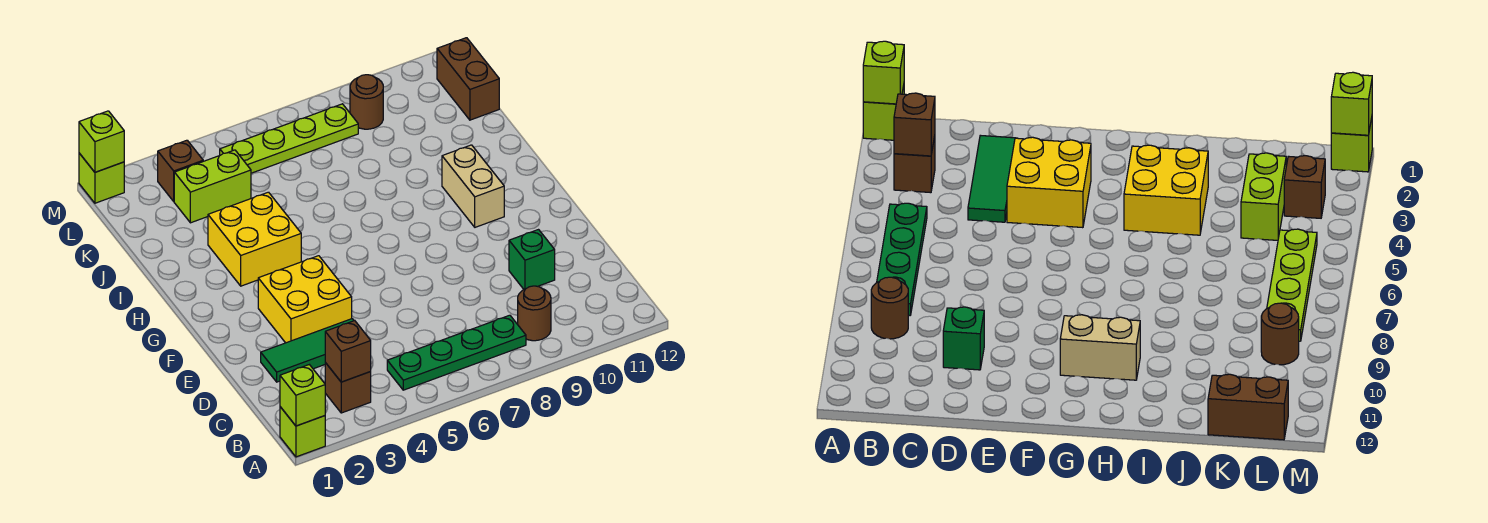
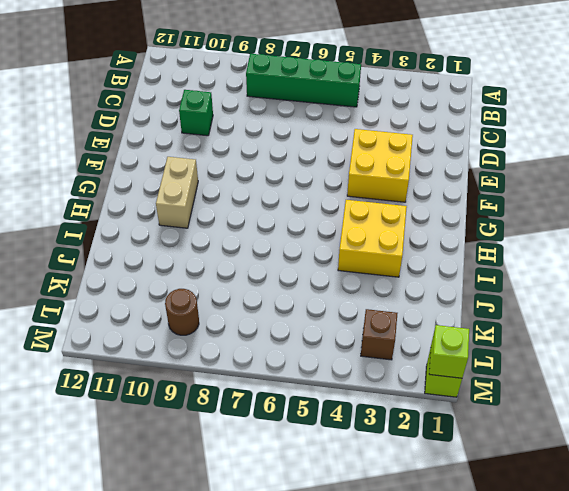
green brick B5:B8 level 1 -> green plate B5:B8 level 1
none -> lime brick A1 level 1
none -> brown brick B3 level 1
none -> brown round brick B9 level 1

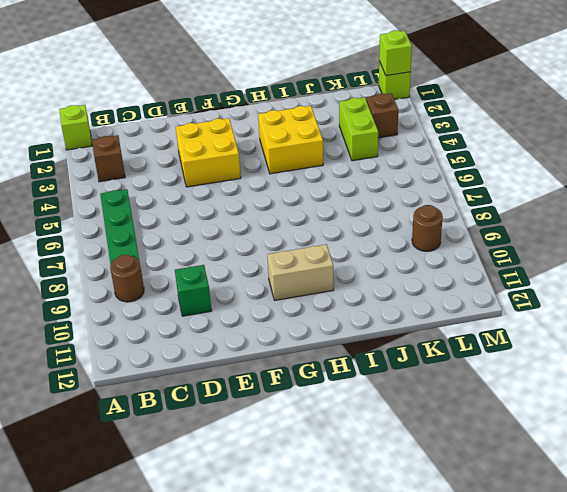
none -> green tile D2:D4 level 1
none -> brown brick K12:L12 level 1
none -> lime plate L5:L8 level 1

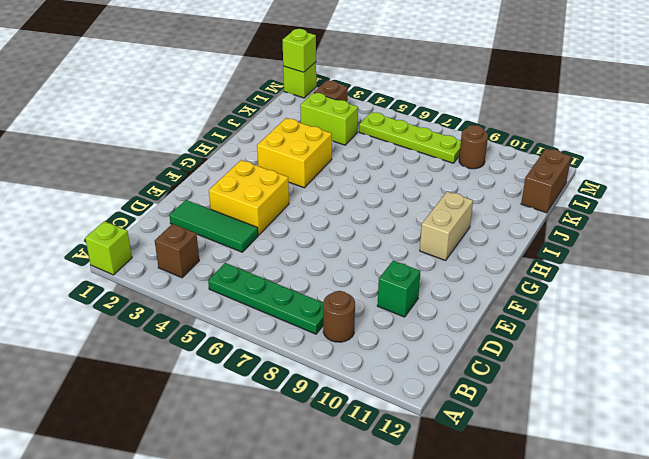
none -> lime brick A1 level 2
none -> brown brick B3 level 2

